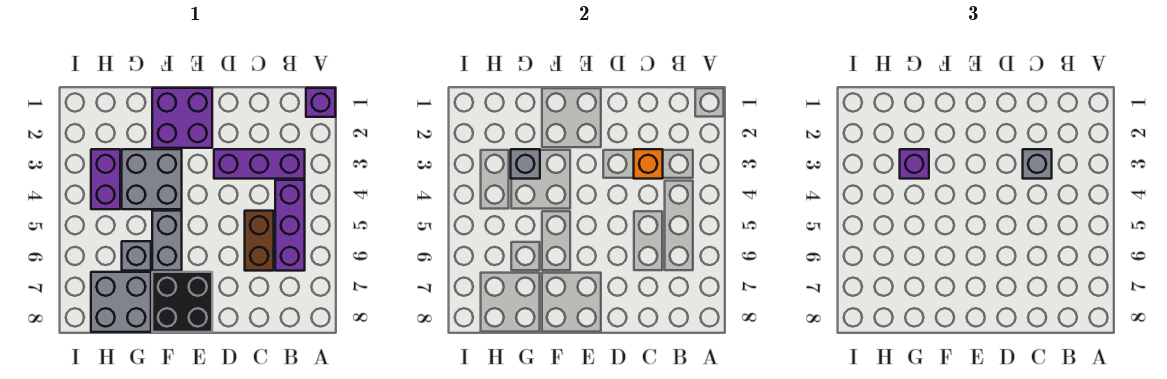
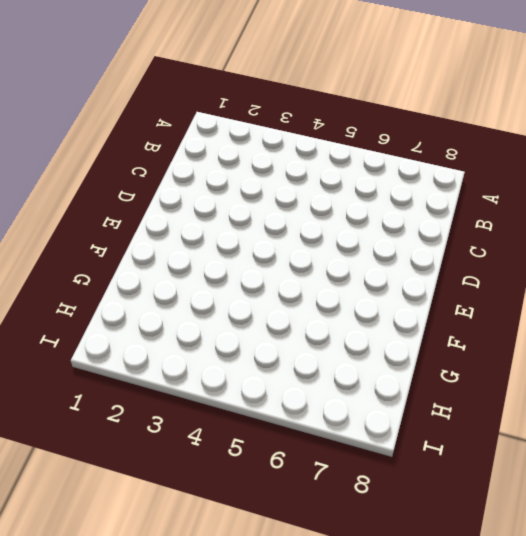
none -> purple brick A1 level 1
none -> purple brick B3:D3 level 1
none -> purple brick B4:B6 level 1

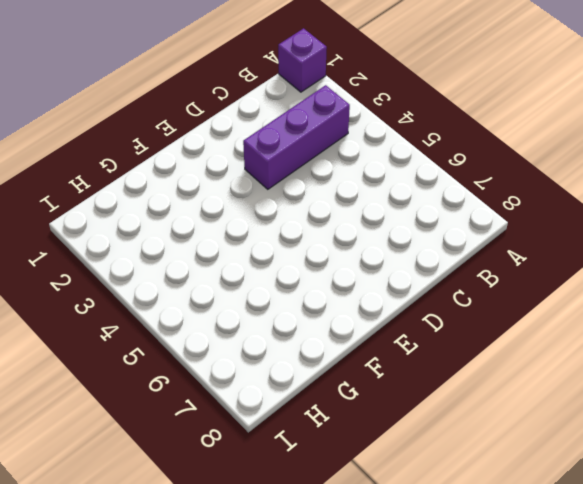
none -> purple brick B4:B6 level 1
none -> brown brick C5:C6 level 1
none -> purple brick E1:F2 level 1

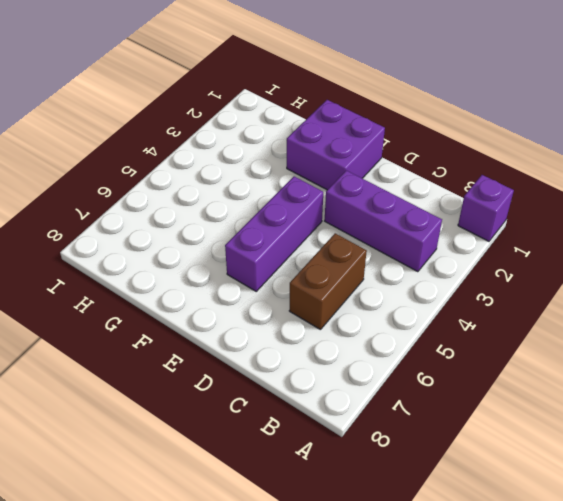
purple brick E4:E6 level 1 -> purple brick B4:B6 level 1
none -> black brick E7:F8 level 1
none -> grey brick F3:G4 level 1
none -> grey brick F5:F6 level 1

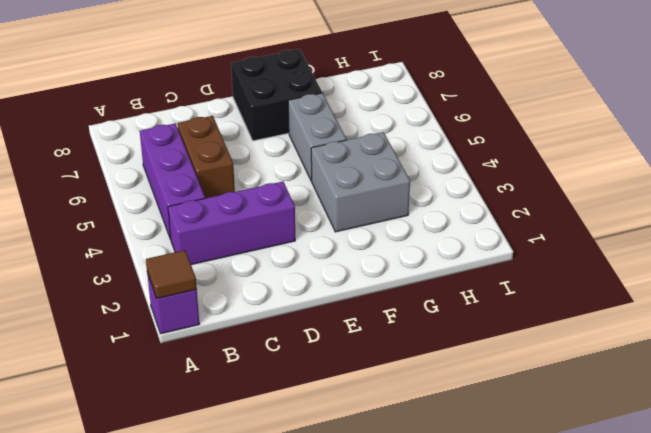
brown tile A1 level 2 -> none
none -> purple brick E1:F2 level 1
none -> grey brick G6 level 1
none -> grey brick G7:H8 level 1

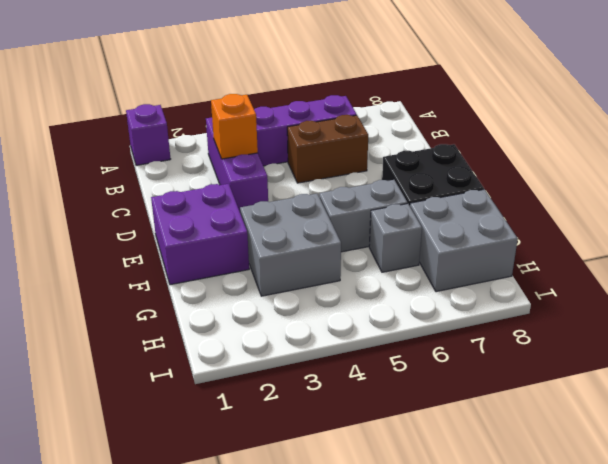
none -> purple brick H3:H4 level 1
none -> grey brick G3 level 2
none -> grey brick C3 level 3

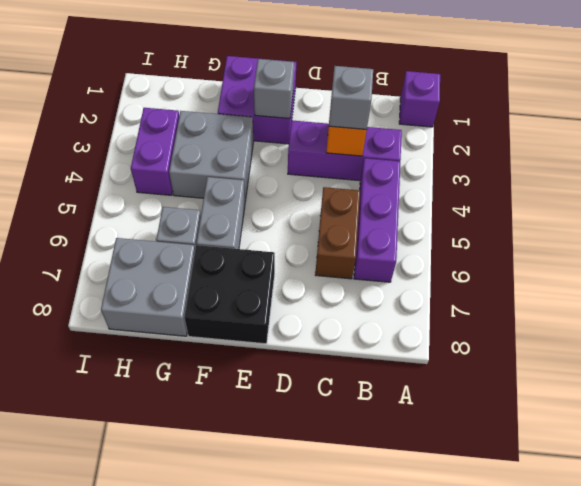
grey brick E2 level 2 -> grey brick G3 level 2
none -> purple brick G3 level 3

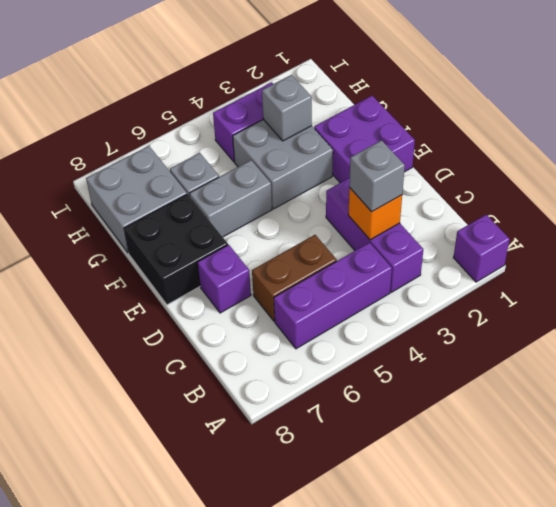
purple brick D7 level 1 -> purple brick G3 level 3

